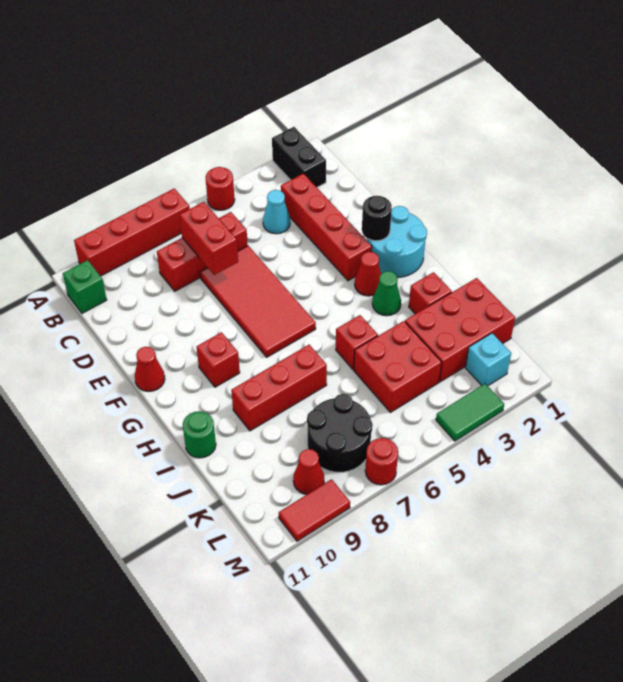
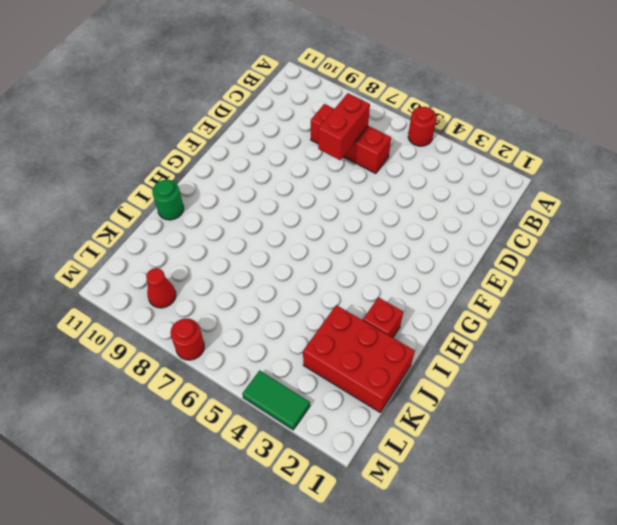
none -> black brick A2:B2 level 1
none -> red brick A7:A10 level 1
none -> green brick B11 level 1

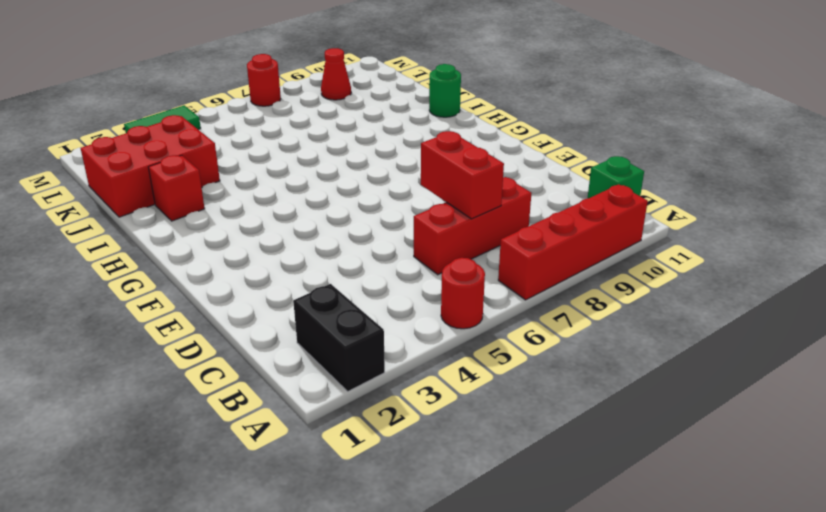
none -> red brick C3:F3 level 1
none -> cyan cone C4 level 1
none -> red tile D6:G7 level 1

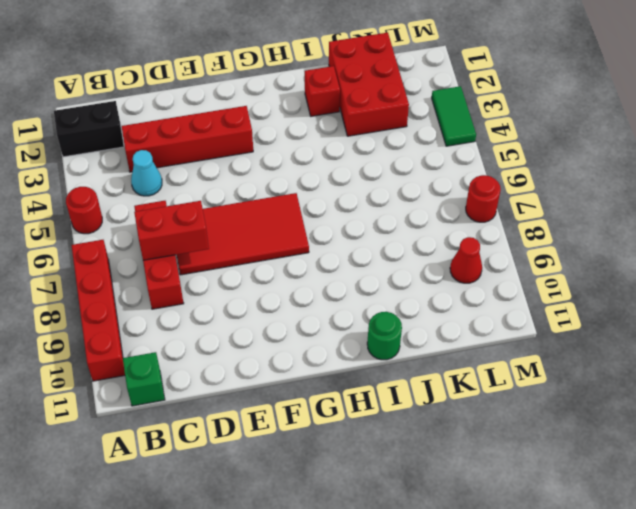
none -> cyan round brick F1:G2 level 1
none -> red cone F11 level 1
none -> red cone G3 level 1

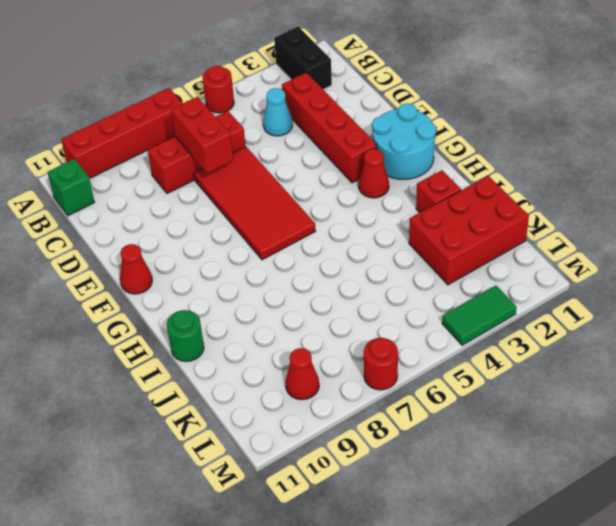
none -> red brick G9 level 1
none -> green cone H3 level 1
none -> red brick I5 level 1

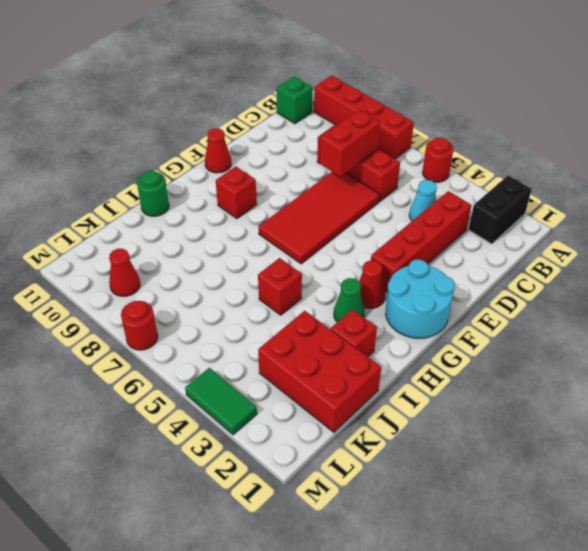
none -> red brick I7:I9 level 1
none -> red brick J4:K5 level 1
none -> black round brick K7:L8 level 1

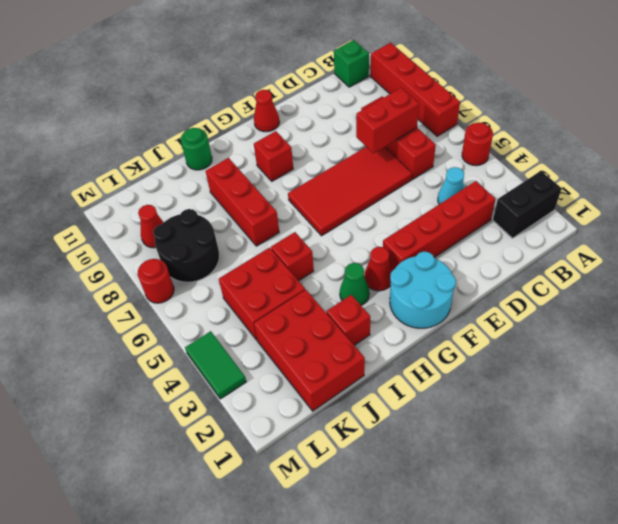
none -> cyan brick L2 level 1
none -> red tile M9:M10 level 1
none -> black round brick F2 level 2

